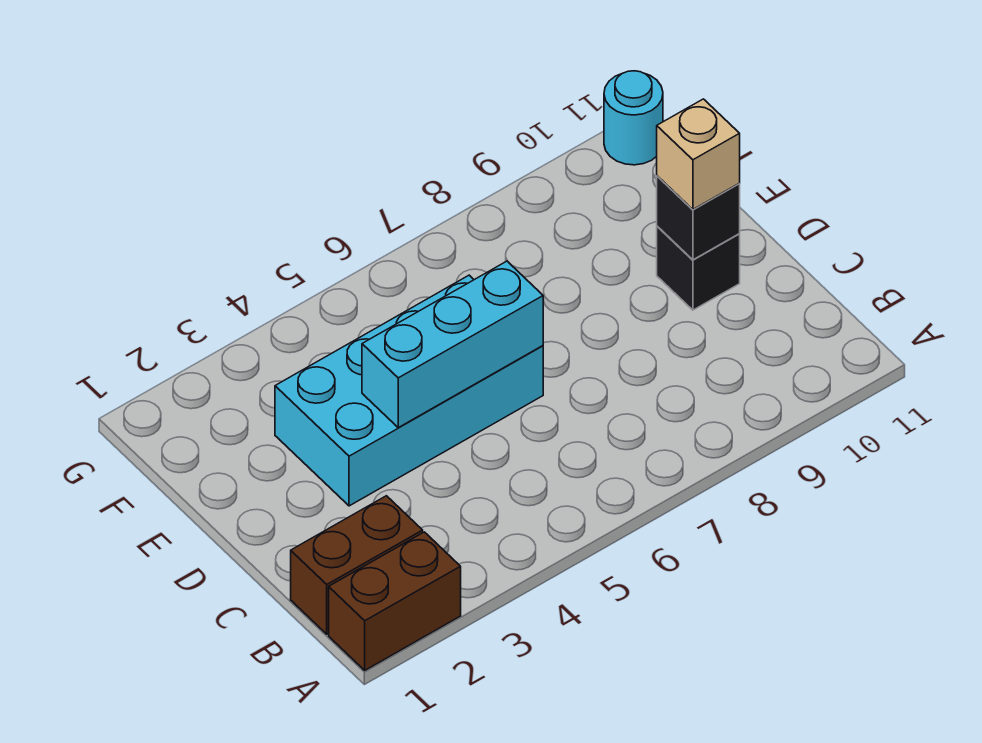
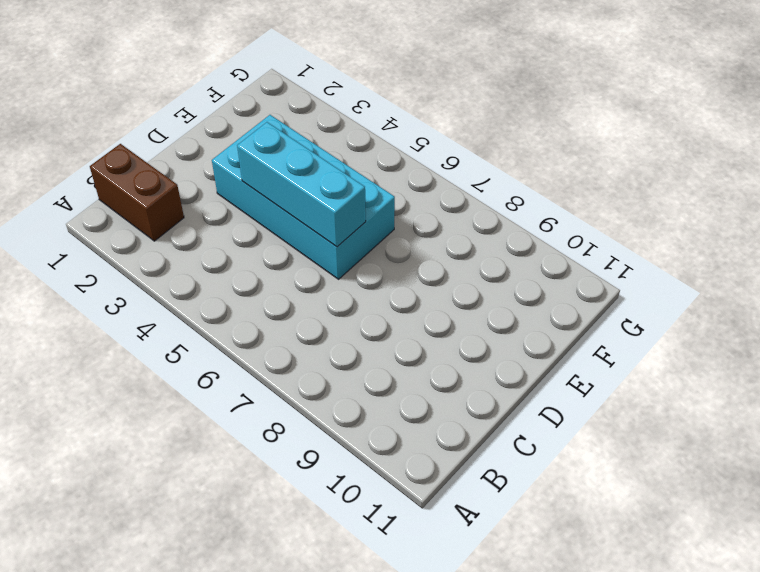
none -> brown brick A1:A2 level 1
none -> black brick D10 level 1

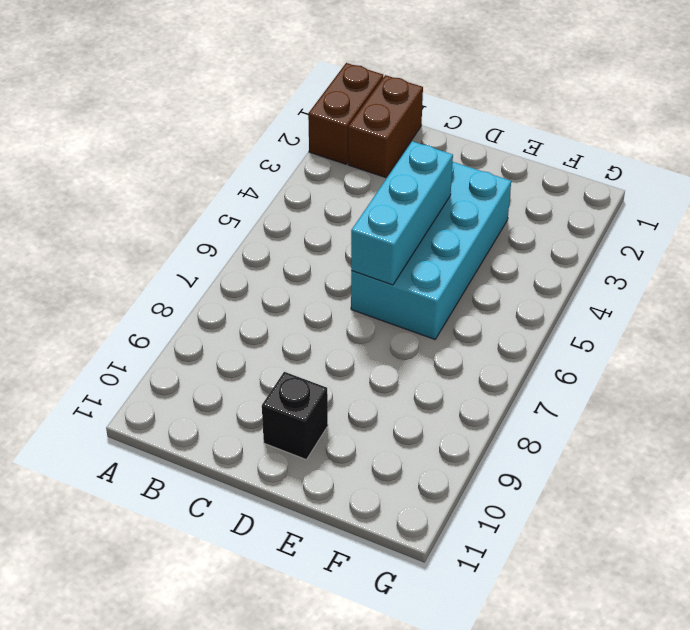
none -> cyan round brick G11 level 1
none -> black brick D10 level 2

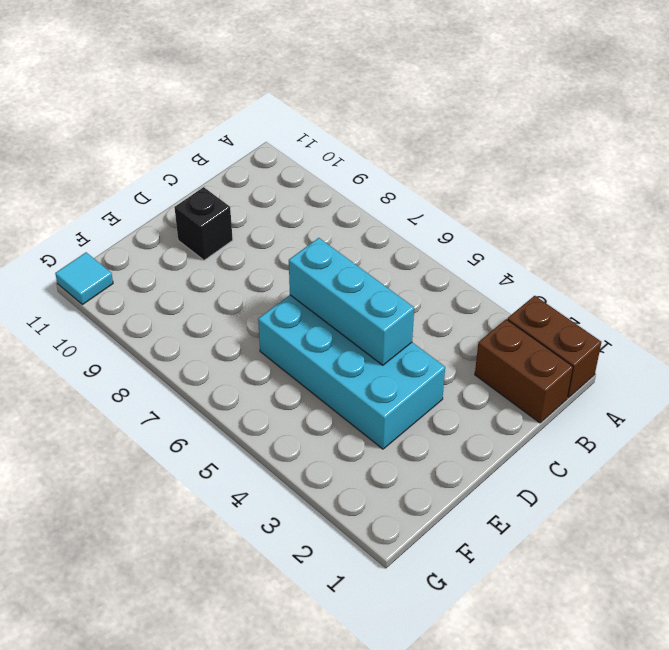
cyan tile G11 level 1 -> cyan round brick G11 level 1
none -> black brick D10 level 2
none -> tan brick D10 level 3

